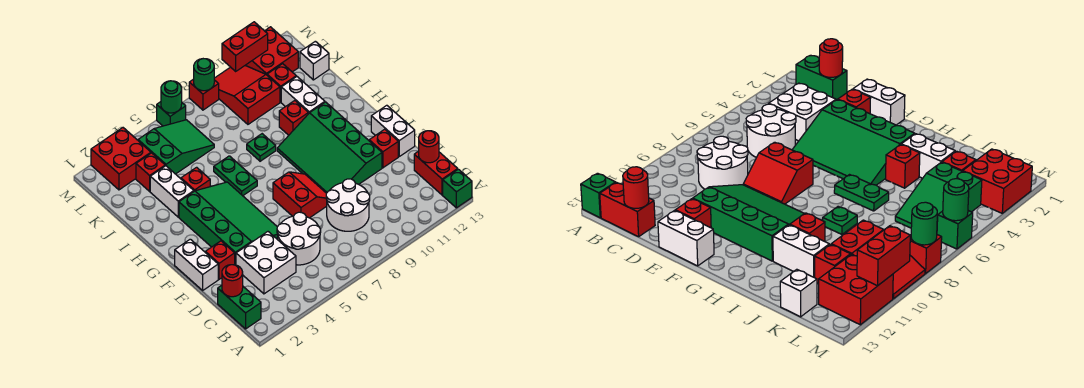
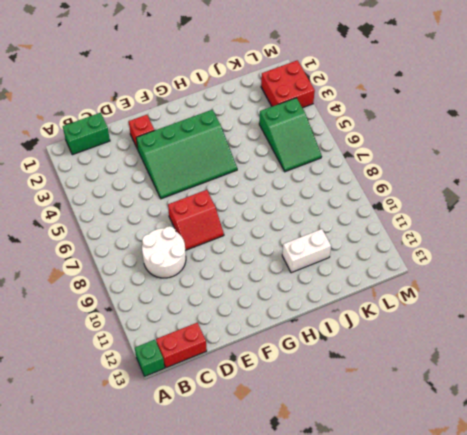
none -> white brick C3:D4 level 1
none -> white round brick C5:D6 level 1
none -> white brick E1:F1 level 1
none -> green slope E9:H11 level 1 top 11

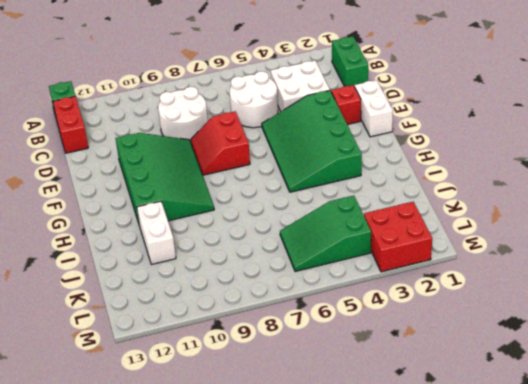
none -> red brick E12 level 1
none -> white brick E13:F13 level 1
none -> green plate H6:I6 level 1
none -> white brick I3:J3 level 1

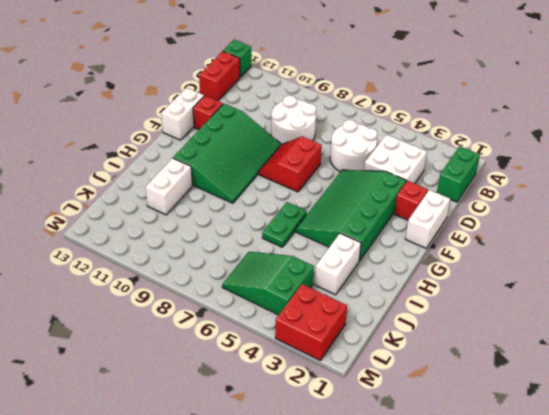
none -> red brick I4 level 1
none -> green plate I8 level 1
none -> red brick I10 level 1
none -> red brick K3 level 1

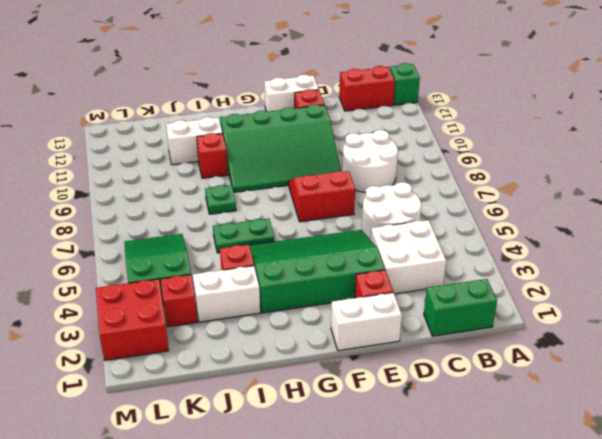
none -> red slope K9:M10 level 1 top K
none -> red brick K11 level 1
none -> white brick K13 level 1
none -> red brick L11:M12 level 1

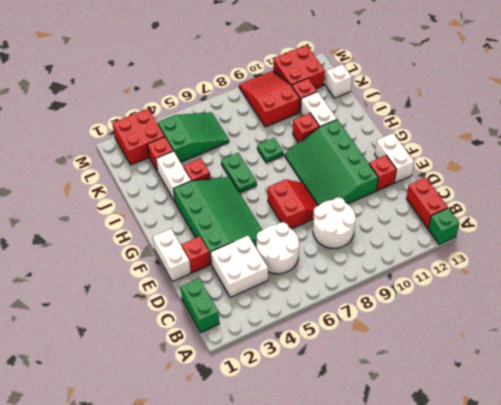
none -> green brick M6 level 1
none -> red brick M8 level 1
none -> red round brick C1 level 2
none -> red round brick C13 level 2

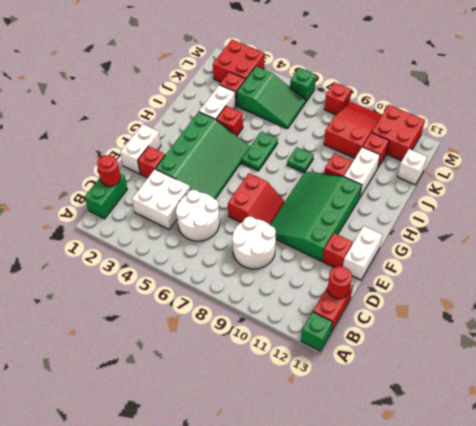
none -> green round brick M6 level 2
none -> green round brick M8 level 2
none -> red brick M10:M11 level 2

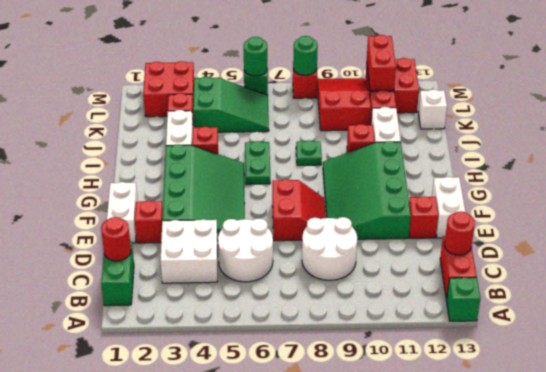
red brick L11:M11 level 2 -> red brick M10:M11 level 2

